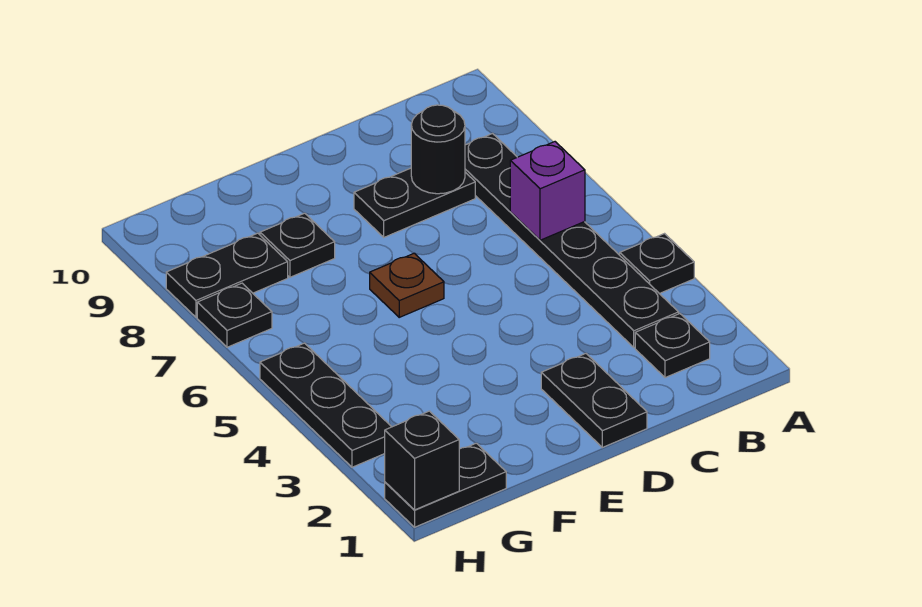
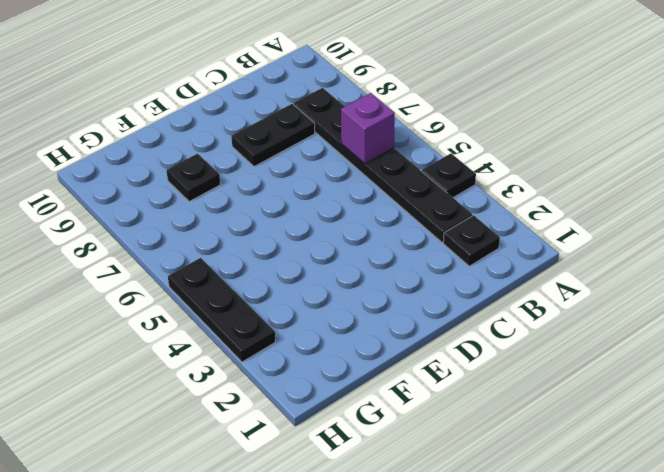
none -> black plate D1:D2 level 1
none -> brown plate E6 level 1
none -> black plate G1:H1 level 1

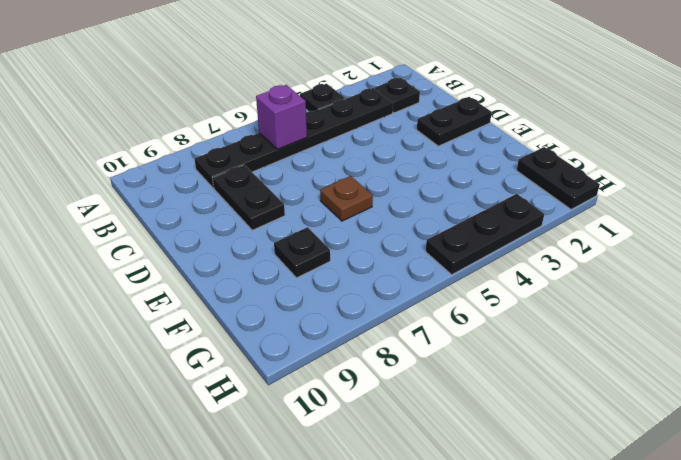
none -> black plate G8:H8 level 1
none -> black plate H7 level 1
none -> black round brick C8 level 2

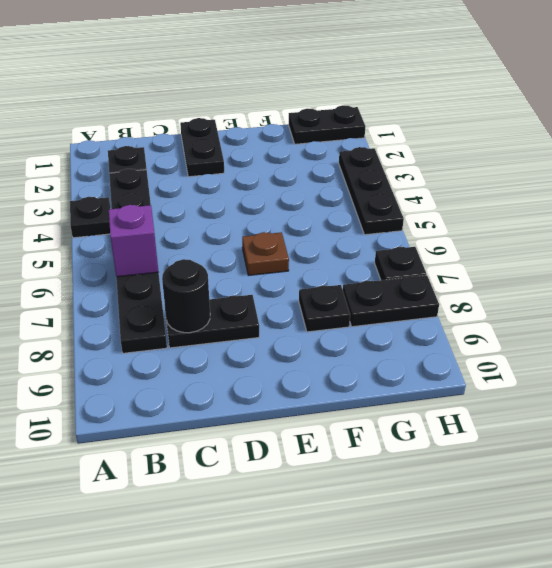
none -> black brick H1 level 2

